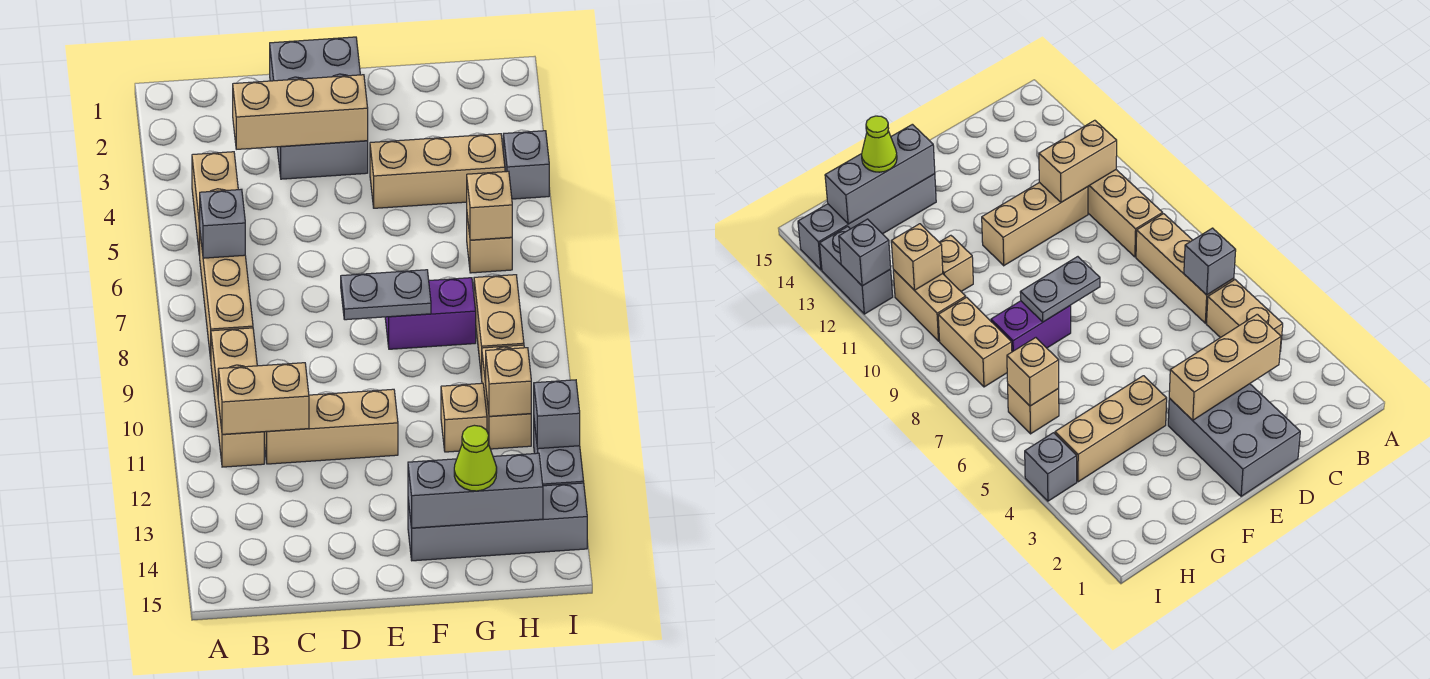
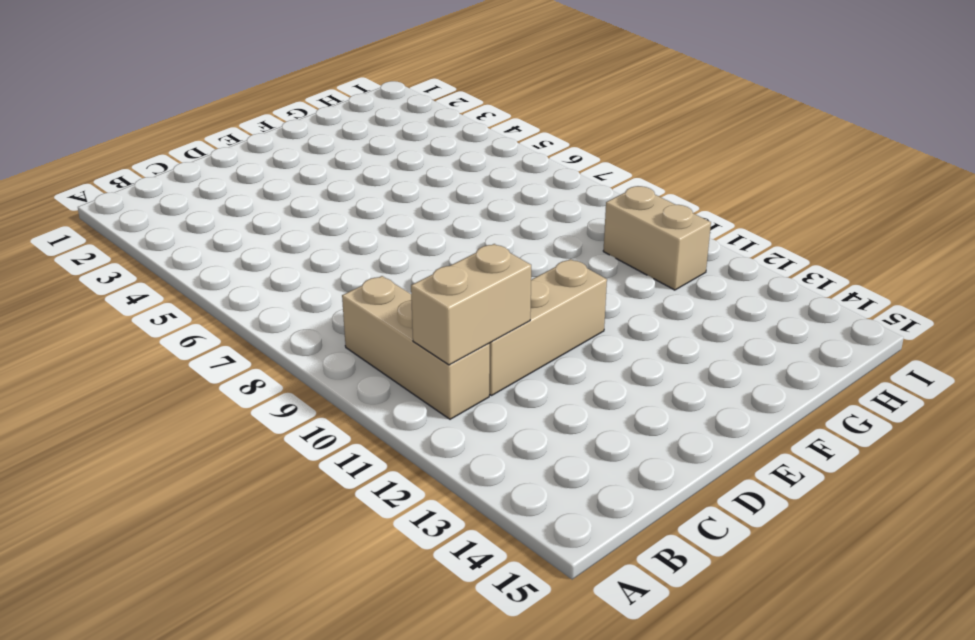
none -> tan brick B4:B5 level 1
none -> tan brick B6:B8 level 1
none -> grey brick D1:E3 level 1

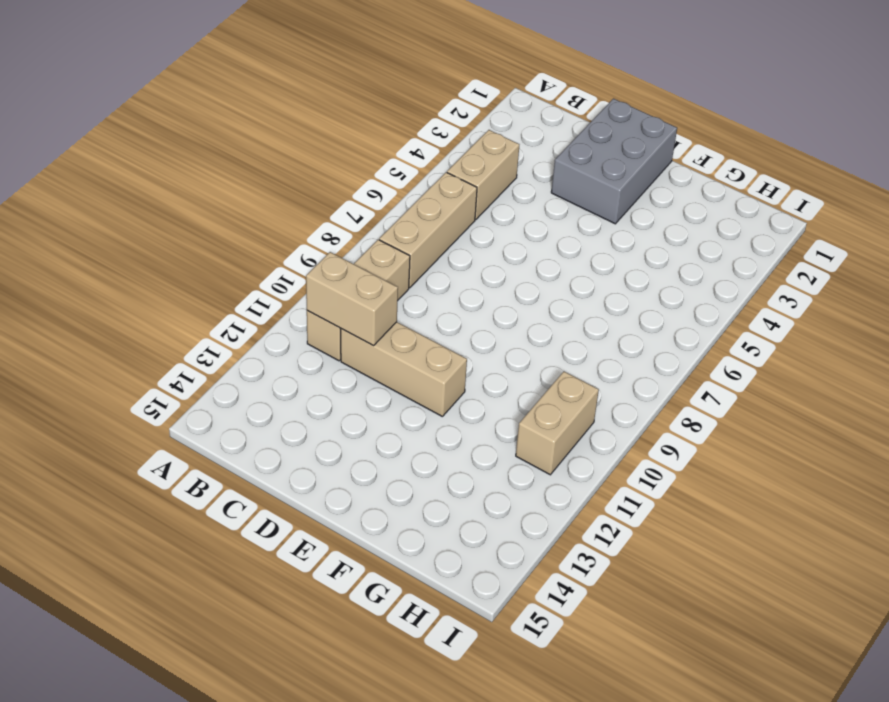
none -> tan brick F4:H4 level 1
none -> purple brick F8:G8 level 1
none -> grey brick F14:I14 level 1

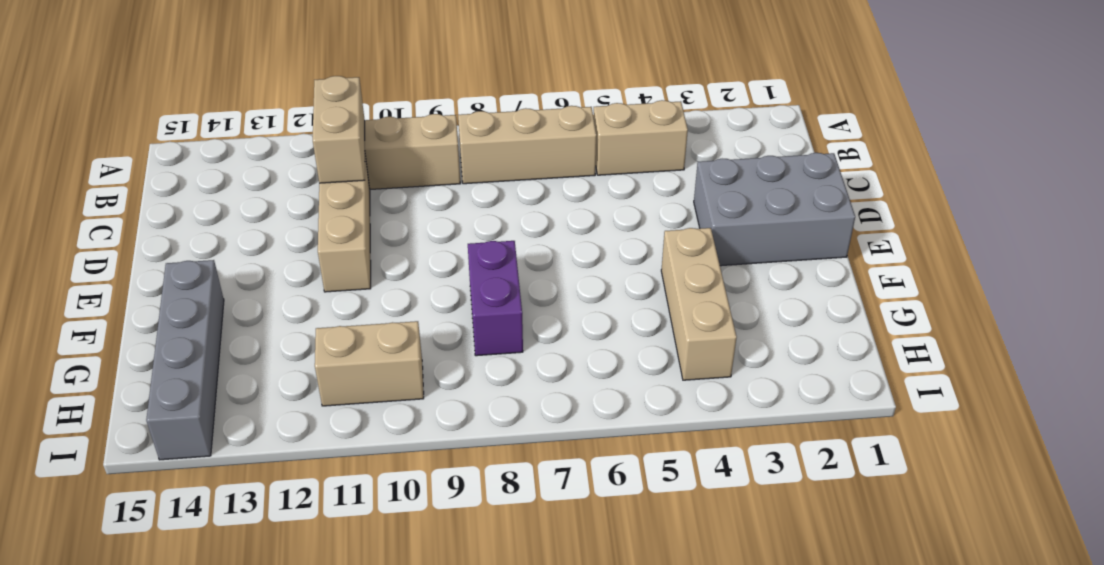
none -> tan brick G11 level 1
none -> tan brick H6 level 1
none -> tan brick H8:H9 level 1

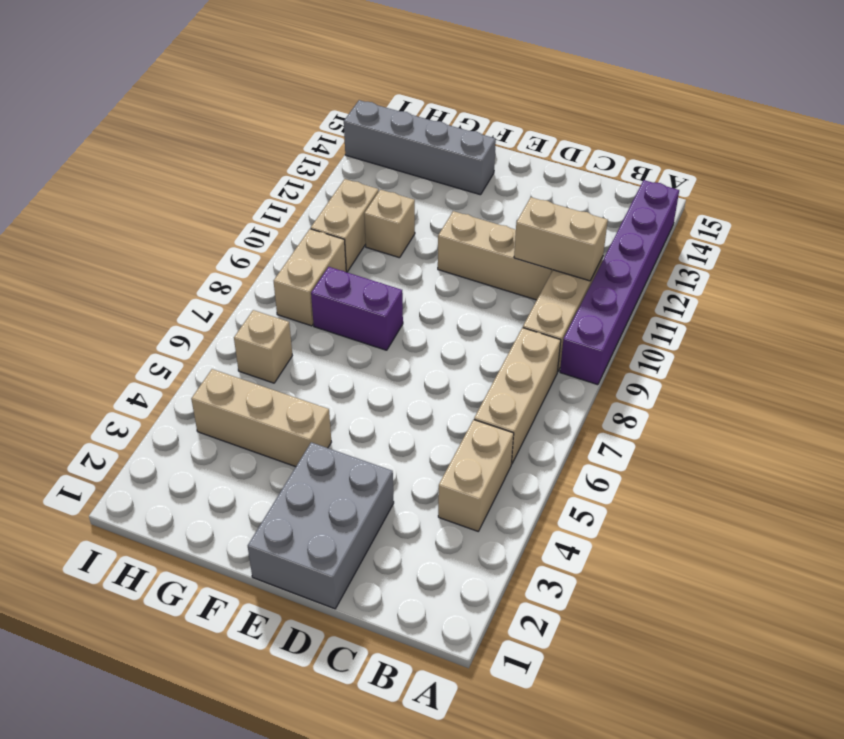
purple brick A9:A14 level 1 -> none
none -> grey brick I4 level 1
none -> grey brick I12:I13 level 1
none -> grey brick B6 level 2

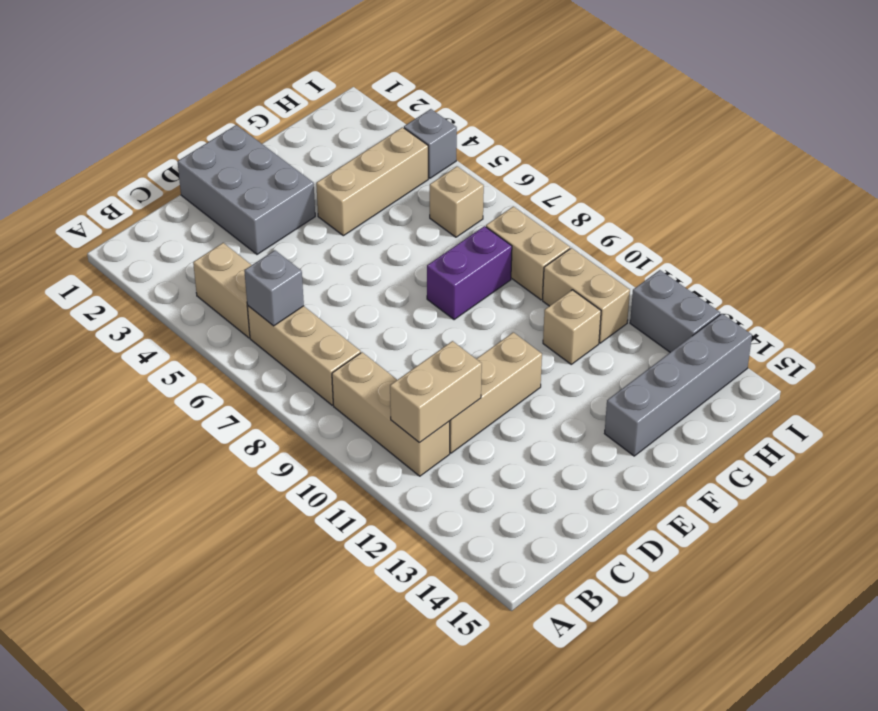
none -> tan brick C3:E3 level 2
none -> grey plate E8:F8 level 2
none -> grey brick F14:H14 level 2

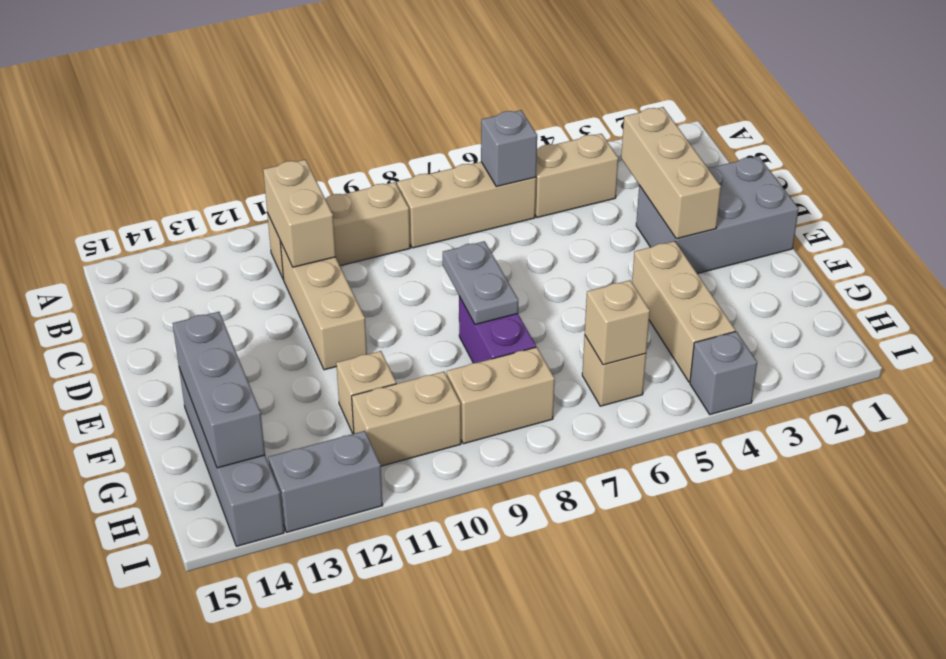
none -> tan brick H11 level 2
none -> grey brick I12 level 2
none -> lime cone G14 level 3

